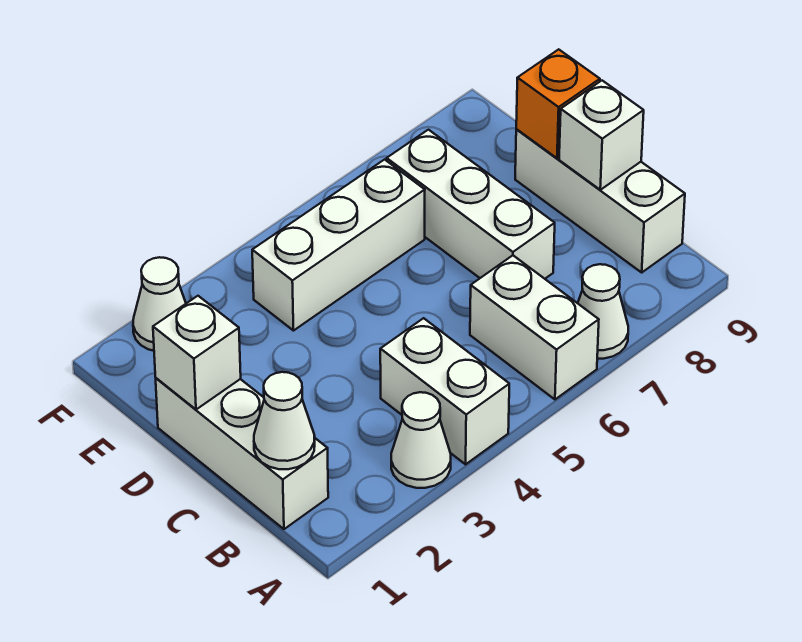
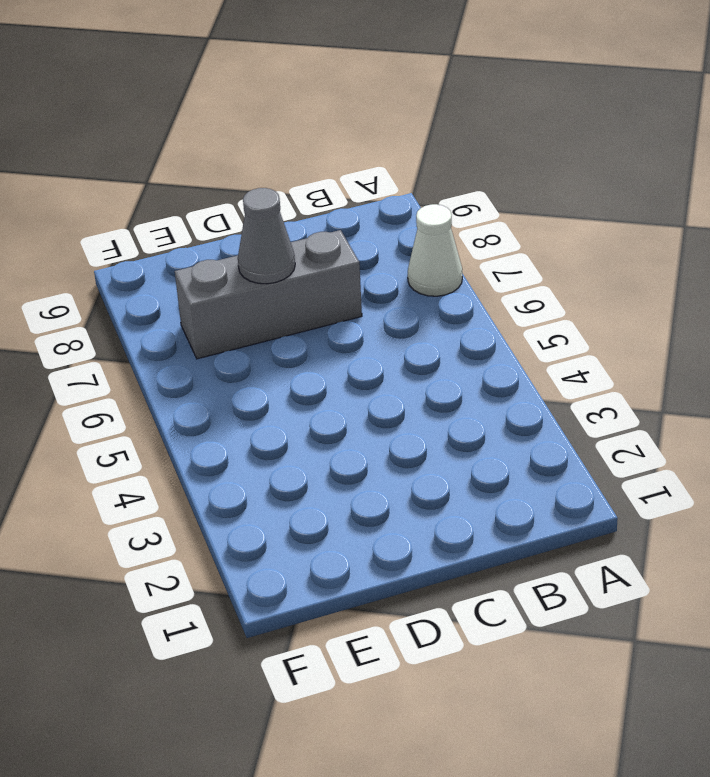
grey brick C7:E7 level 1 -> white brick C7:E7 level 1
grey cone D7 level 2 -> none
none -> white cone A3 level 1
none -> white brick A4:B4 level 1
none -> white brick A6:B6 level 1

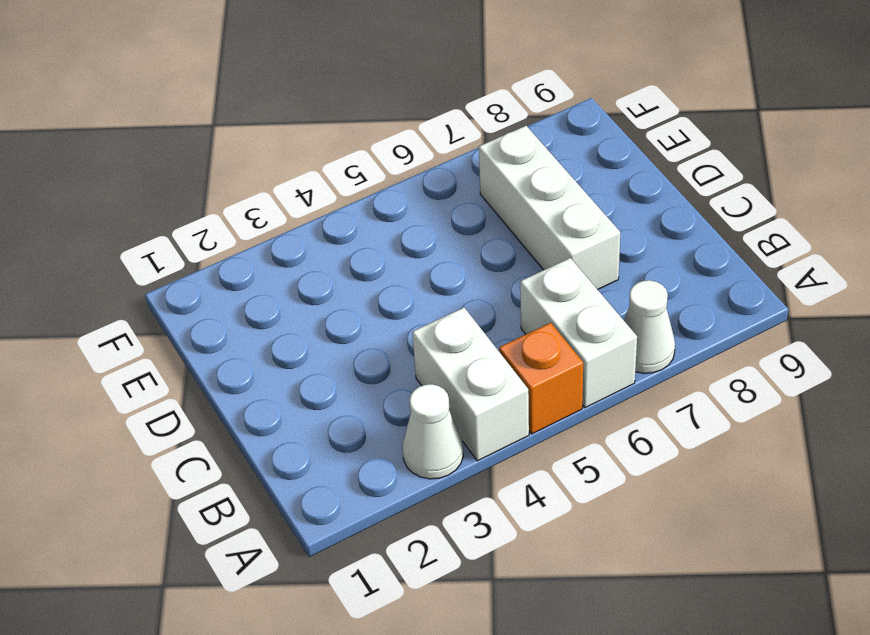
orange brick A5 level 1 -> orange brick D9 level 2
none -> white brick B1:D1 level 1
none -> white brick B9:D9 level 1
none -> white brick E4:E6 level 1

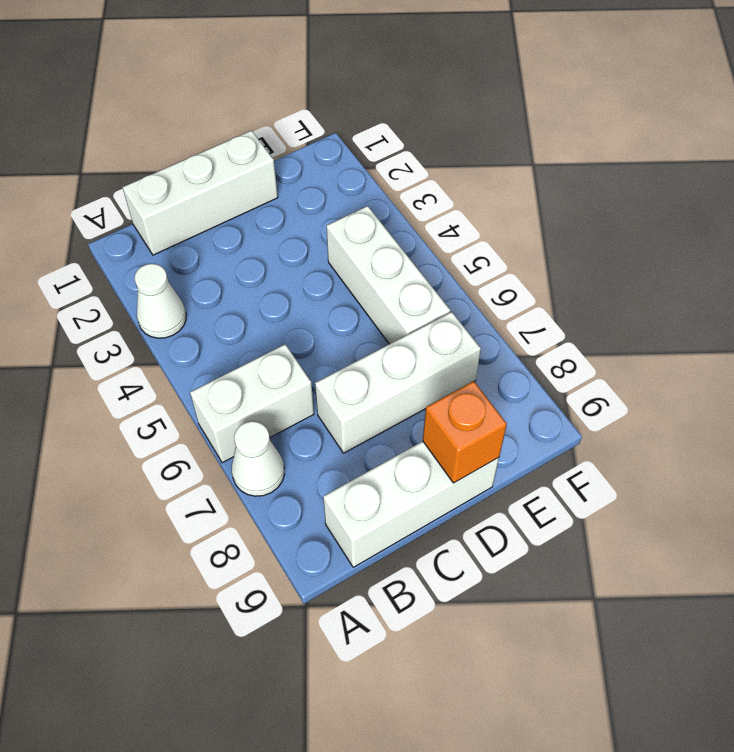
none -> white brick A4:B4 level 1
none -> white cone F2 level 1
none -> white cone B1 level 2

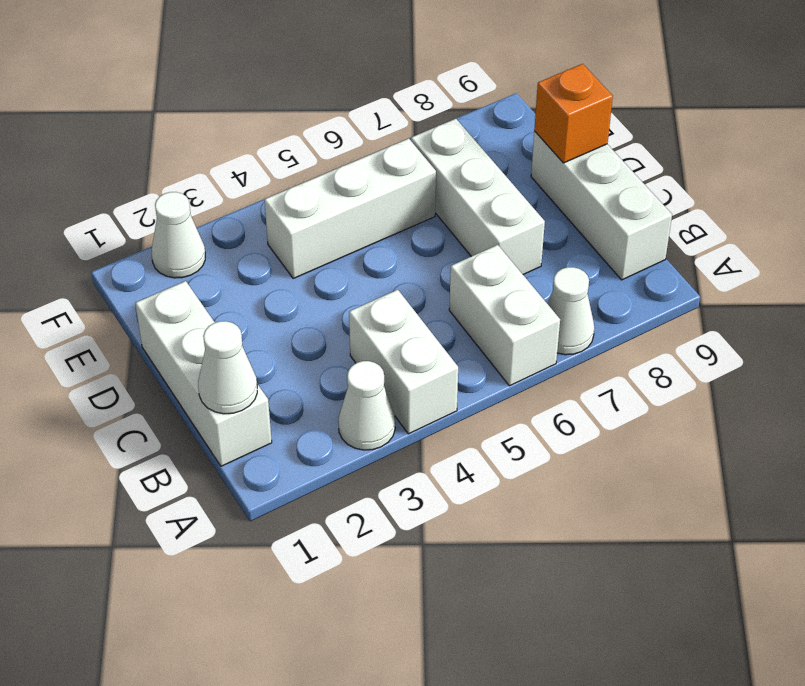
none -> white brick C9 level 2
none -> white brick D1 level 2

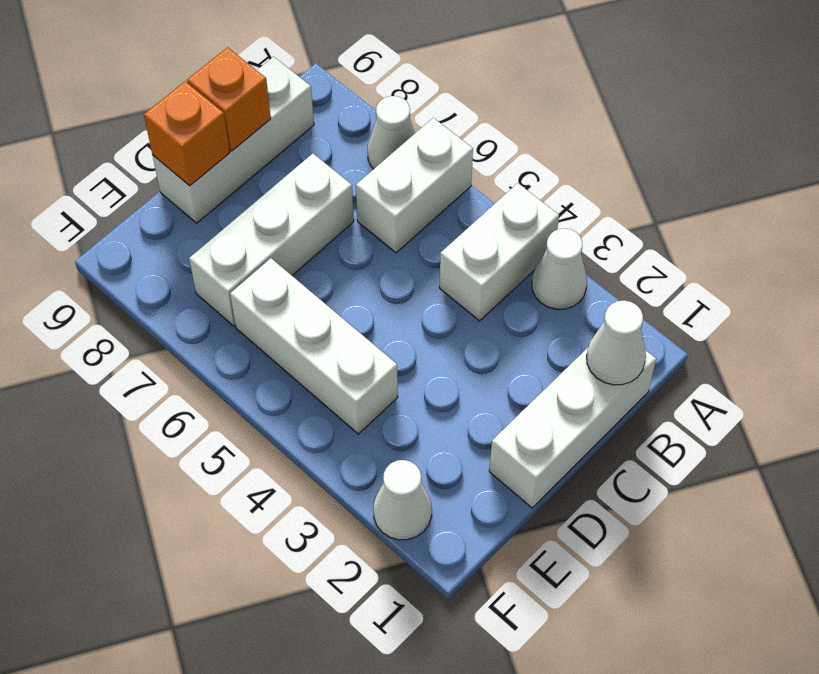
orange brick C9 level 2 -> white brick C9 level 2
none -> white brick D1 level 2

